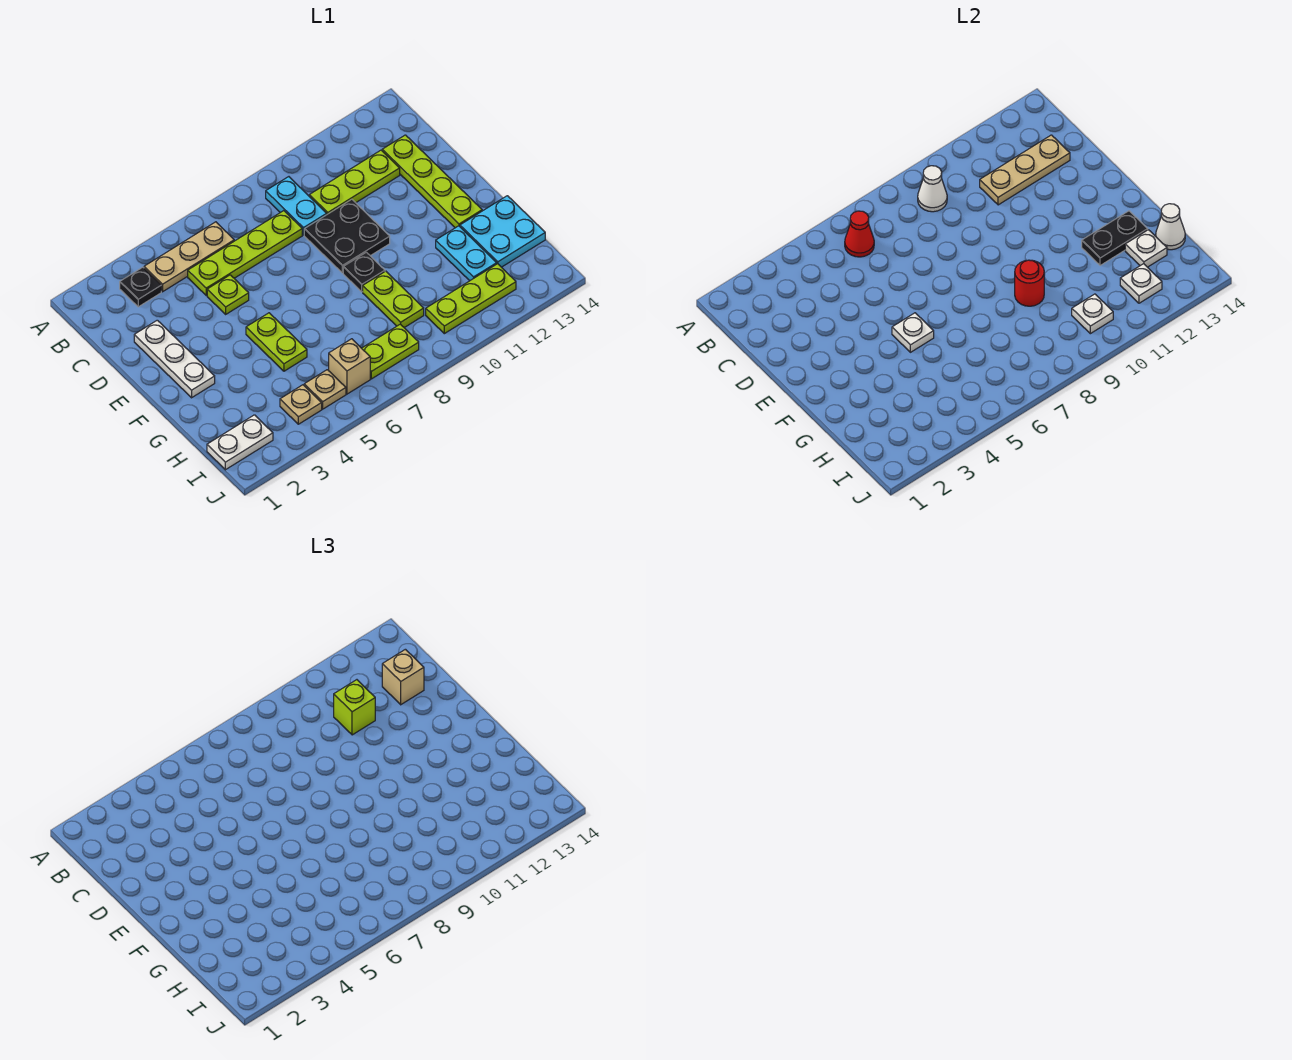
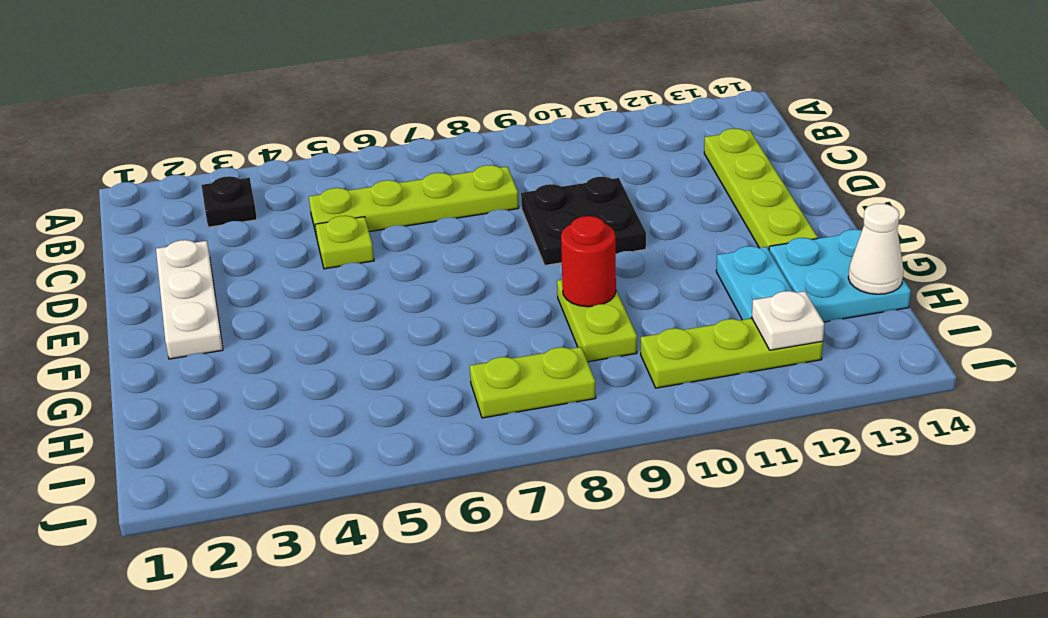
none -> tan plate B4:B6 level 1
none -> cyan plate B9:C9 level 1
none -> lime plate C10:C12 level 1
none -> lime plate F5:G5 level 1

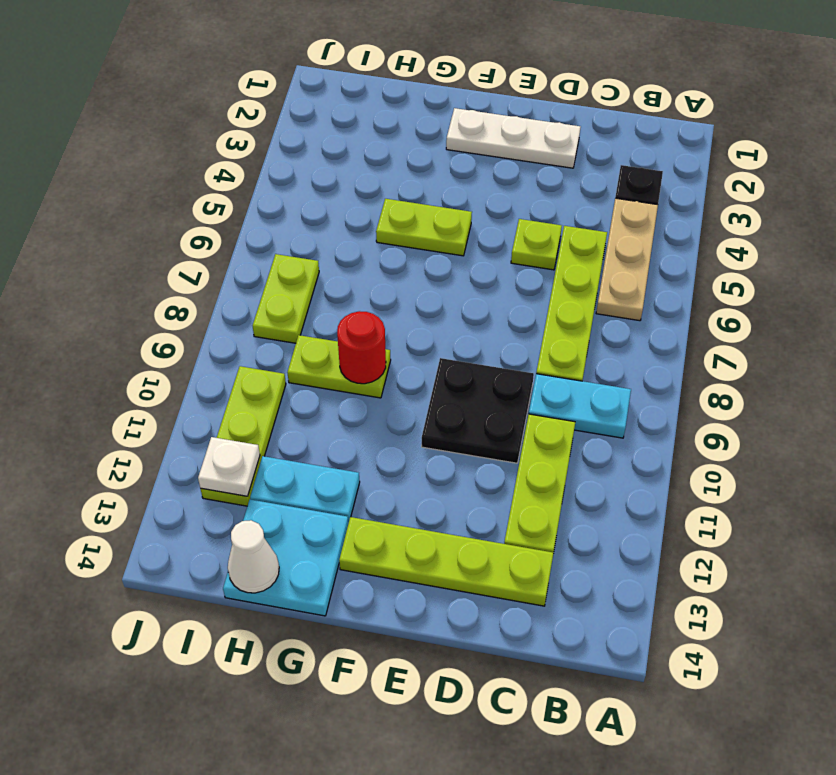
none -> black plate F9 level 1
none -> white plate I1:I2 level 1
none -> tan plate I4 level 1
none -> tan plate I5 level 1

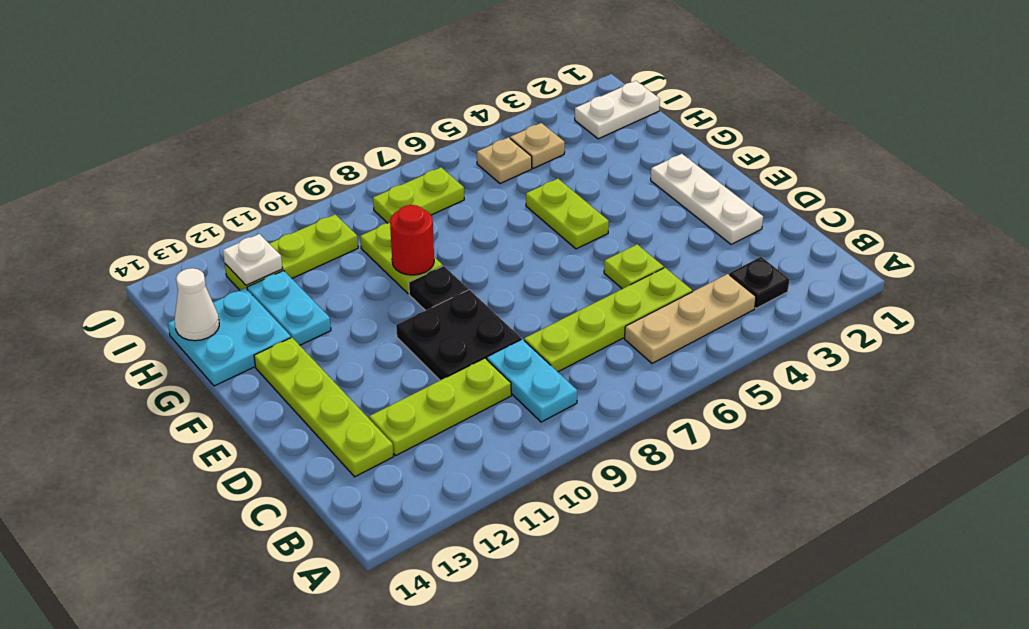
none -> tan brick I6 level 1
none -> red cone B6 level 2
none -> white cone B9 level 2
none -> tan plate C11:C13 level 2

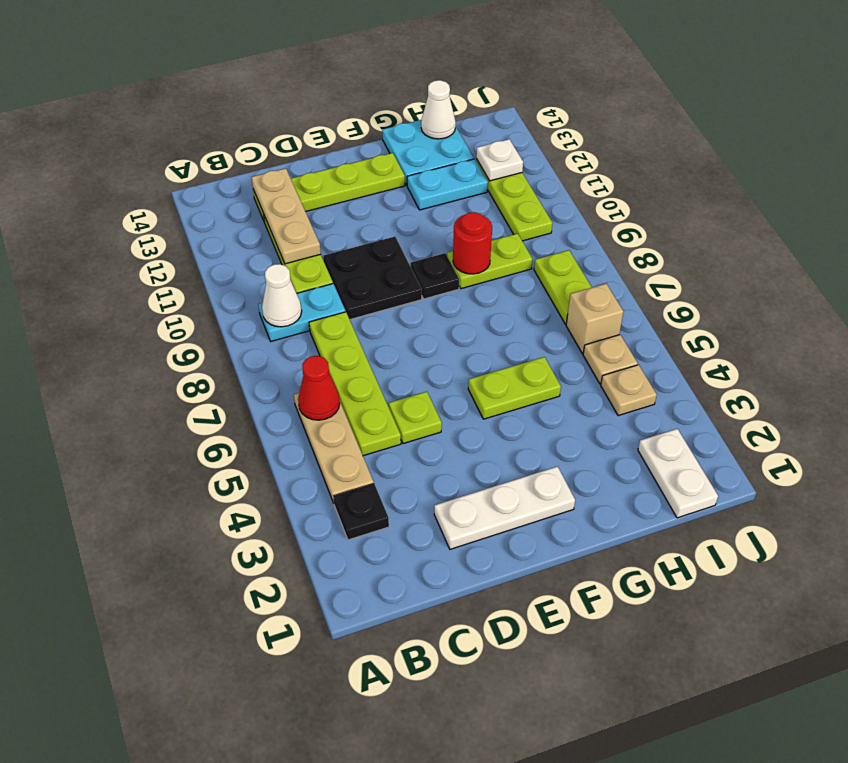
none -> white plate F5 level 2
none -> black plate G12:G13 level 2
none -> white plate H13 level 2
none -> white plate I10 level 2

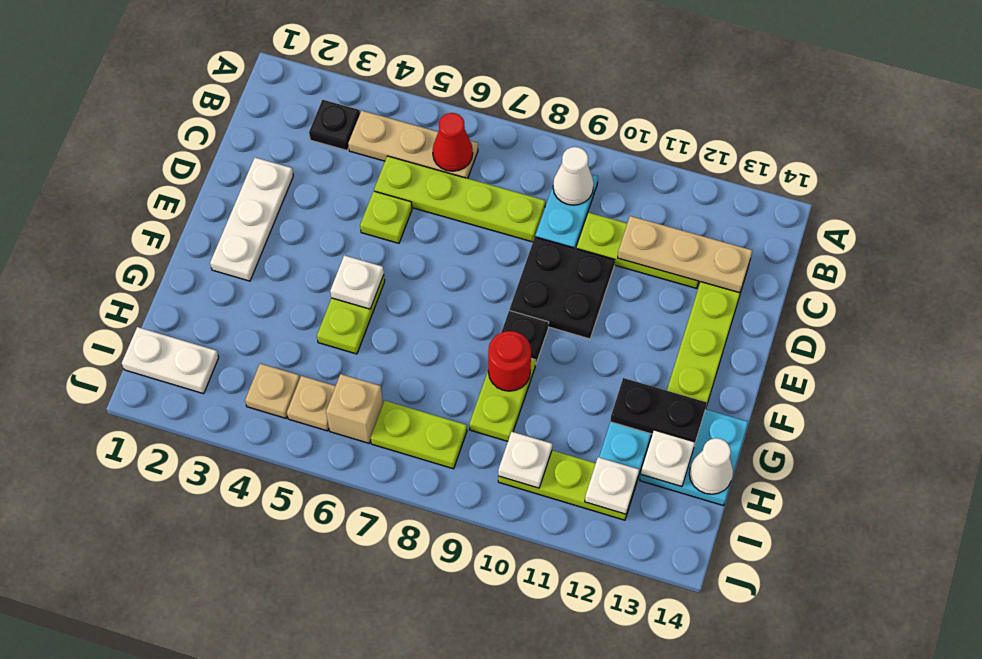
none -> lime brick C11 level 3
none -> tan brick C13 level 3

